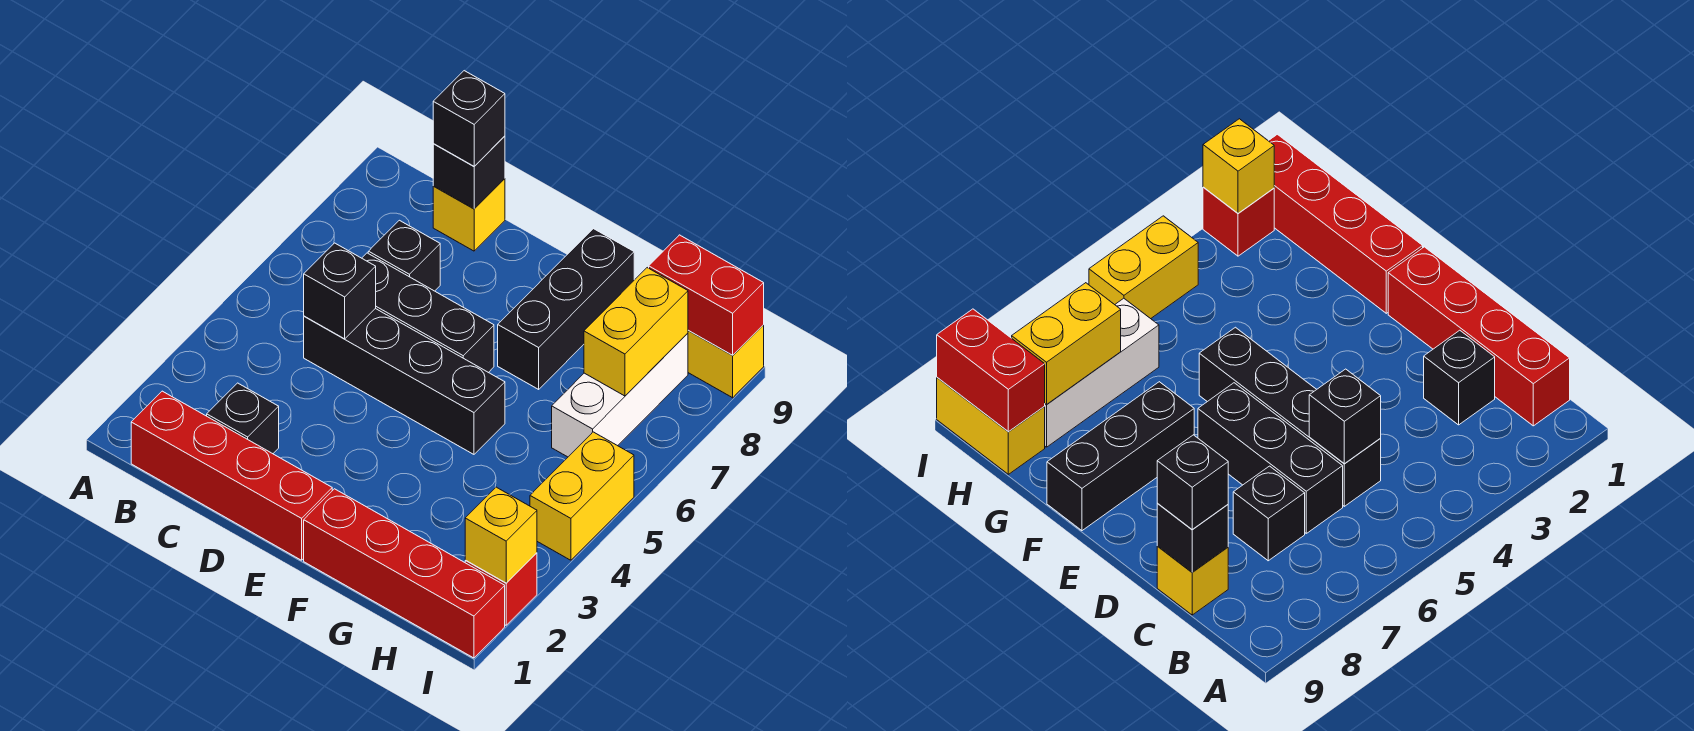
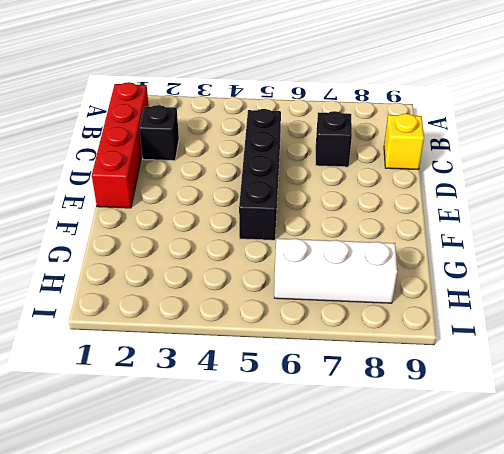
none -> black brick C6:E6 level 1
none -> red brick F1:I1 level 1
none -> black brick F7:F9 level 1

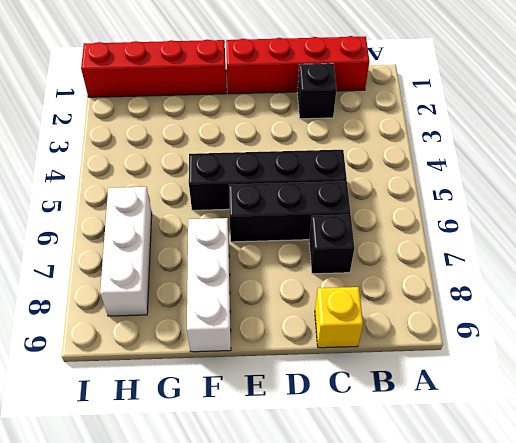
white brick F7:F9 level 1 -> black brick F7:F9 level 1
none -> yellow brick H9:I9 level 1
none -> red brick I2 level 1
none -> yellow brick I4:I5 level 1

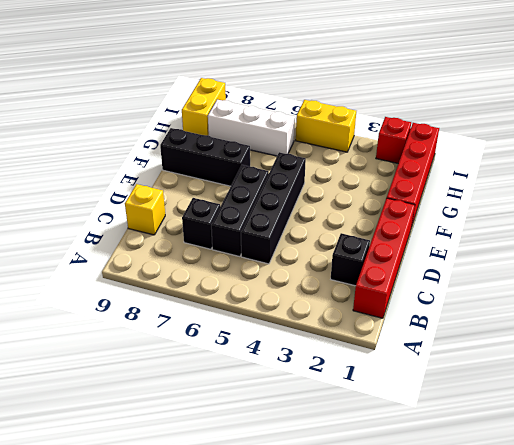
none -> black brick C5 level 2
none -> black brick C9 level 2
none -> yellow brick H7:H8 level 2

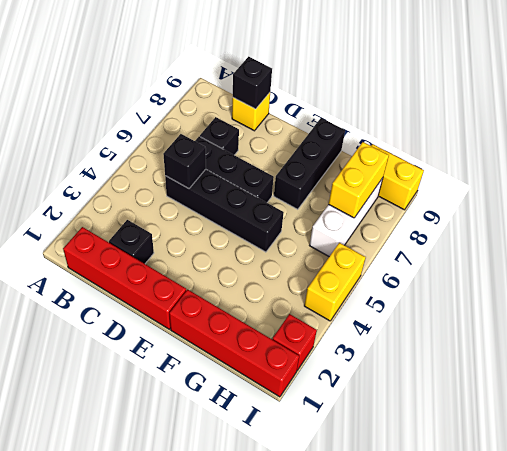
none -> red brick H9:I9 level 2
none -> yellow brick I2 level 2
none -> black brick C9 level 3

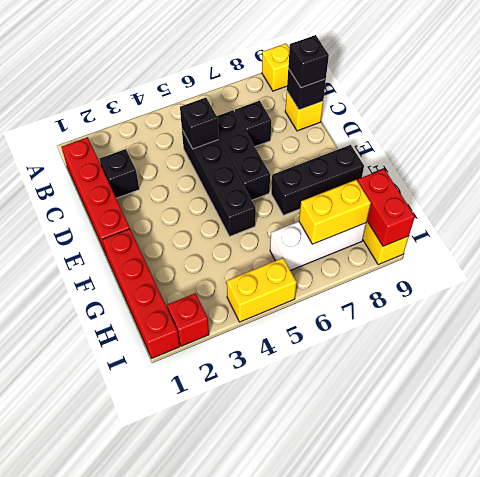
yellow brick A9 level 1 -> yellow brick I2 level 2

